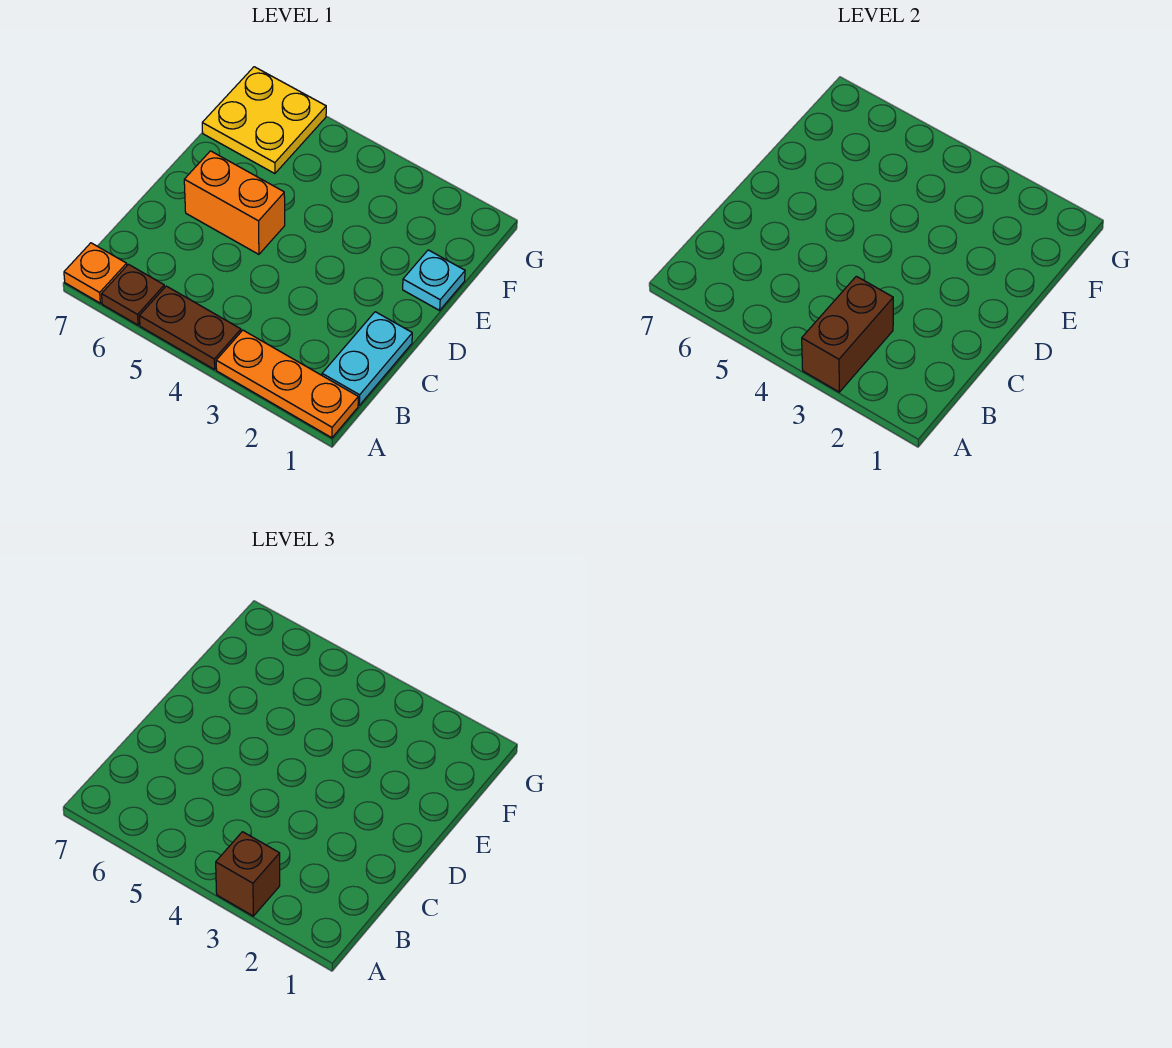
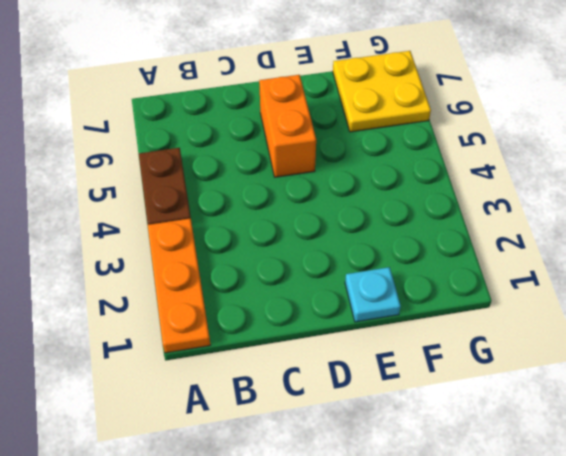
none -> brown plate A6 level 1
none -> orange plate A7 level 1

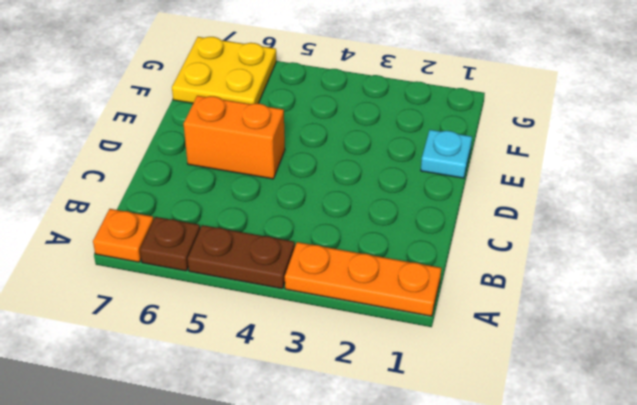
none -> cyan plate B1:C1 level 1
none -> brown brick A3:B3 level 2

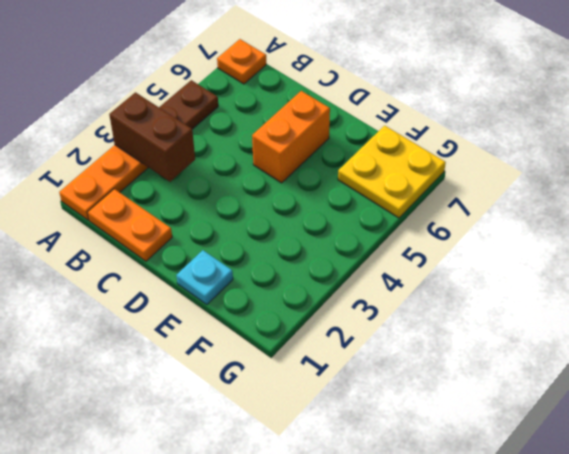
orange plate B1:C1 level 1 -> cyan plate B1:C1 level 1
none -> brown plate A6 level 1
none -> brown brick A3 level 3

